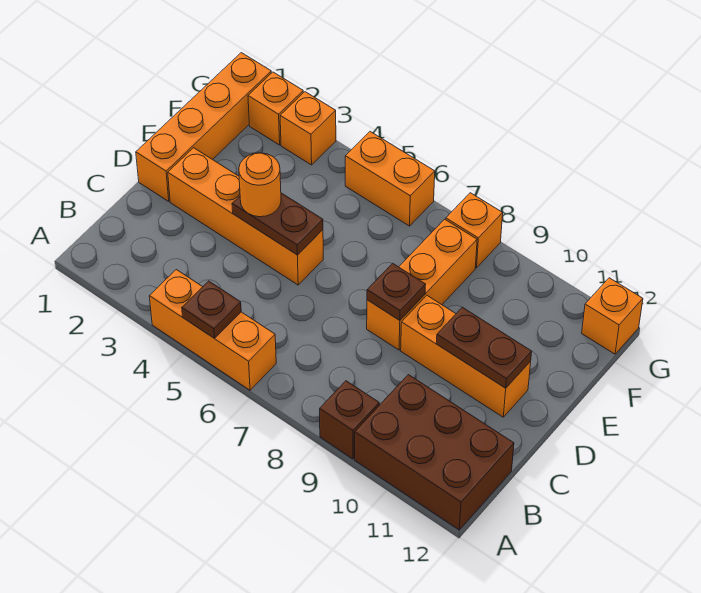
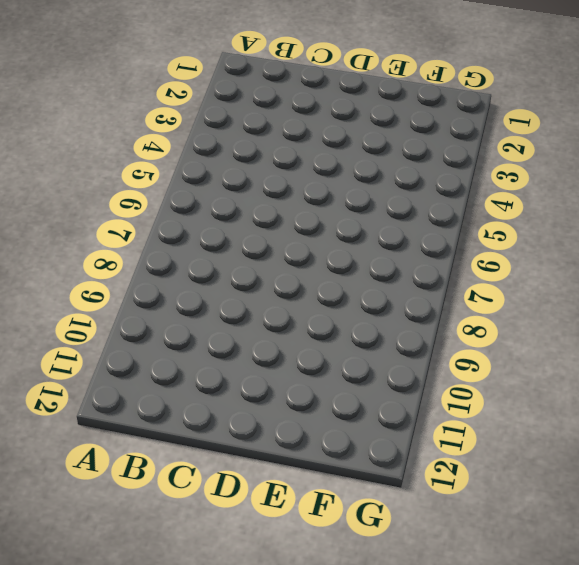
none -> orange brick A4:A6 level 1
none -> brown brick A9 level 1
none -> brown brick A10:B12 level 1

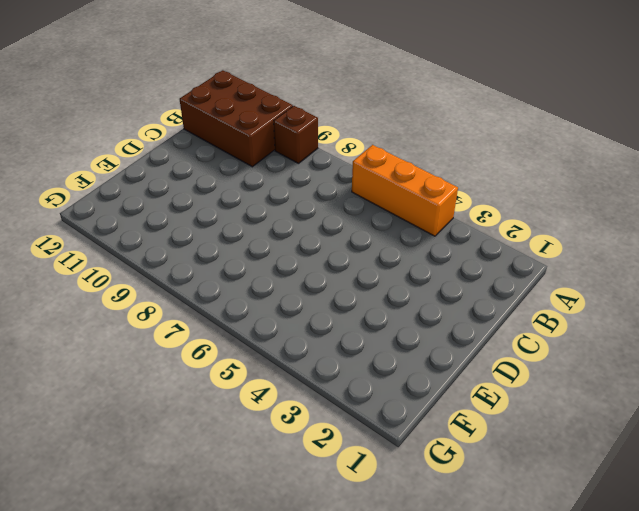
none -> orange brick D1:G1 level 1
none -> orange brick D2:D5 level 1
none -> orange brick D8:F8 level 1

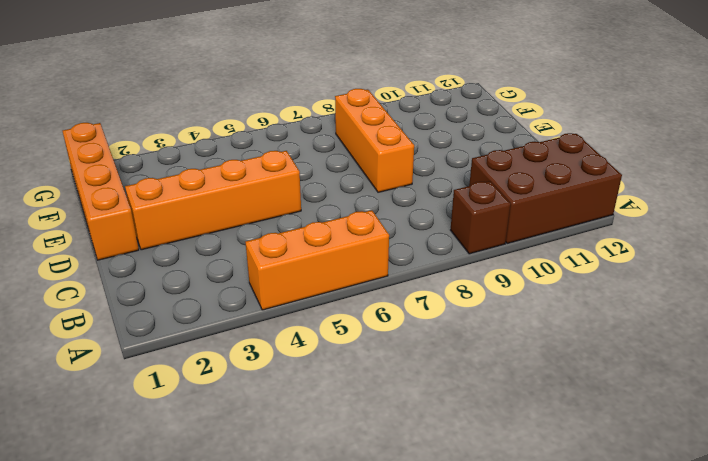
none -> orange brick D9:D11 level 1
none -> orange brick G2 level 1
none -> orange brick G3 level 1

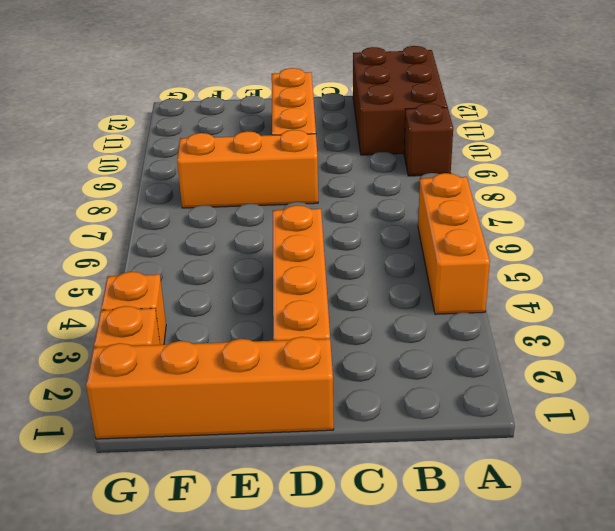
none -> orange brick G5:G6 level 1
none -> orange brick G8 level 1
none -> orange brick G12 level 1

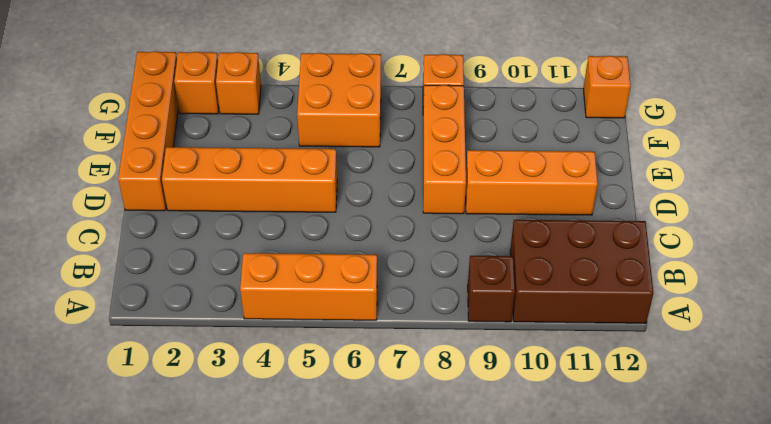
orange brick F5:G6 level 1 -> orange brick G5:G6 level 1
none -> brown plate A5 level 2
none -> brown plate D4:D5 level 2
none -> brown plate D8 level 2

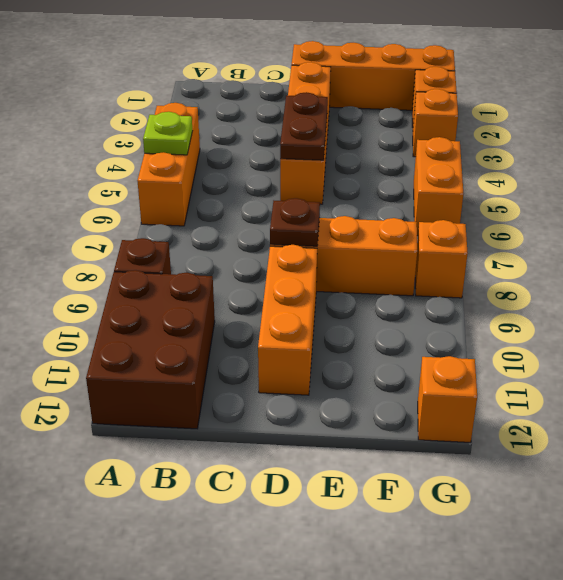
lime plate A5 level 2 -> brown plate A5 level 2
none -> brown plate D10:D11 level 2
none -> orange round brick D4 level 3

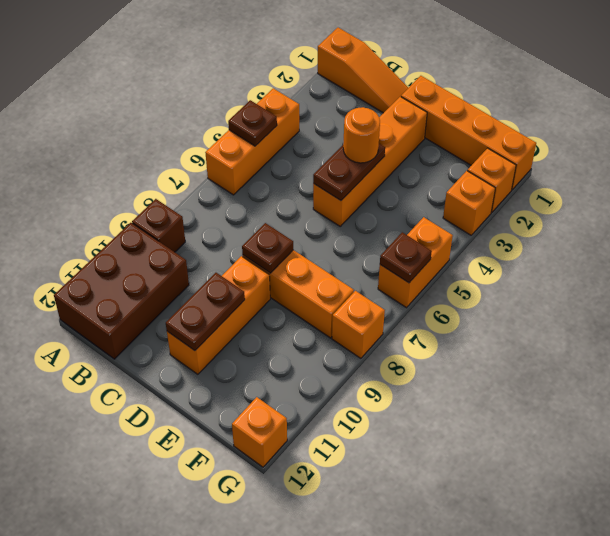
orange slope A1:C1 level 1 top A -> none
brown plate G6 level 2 -> none

